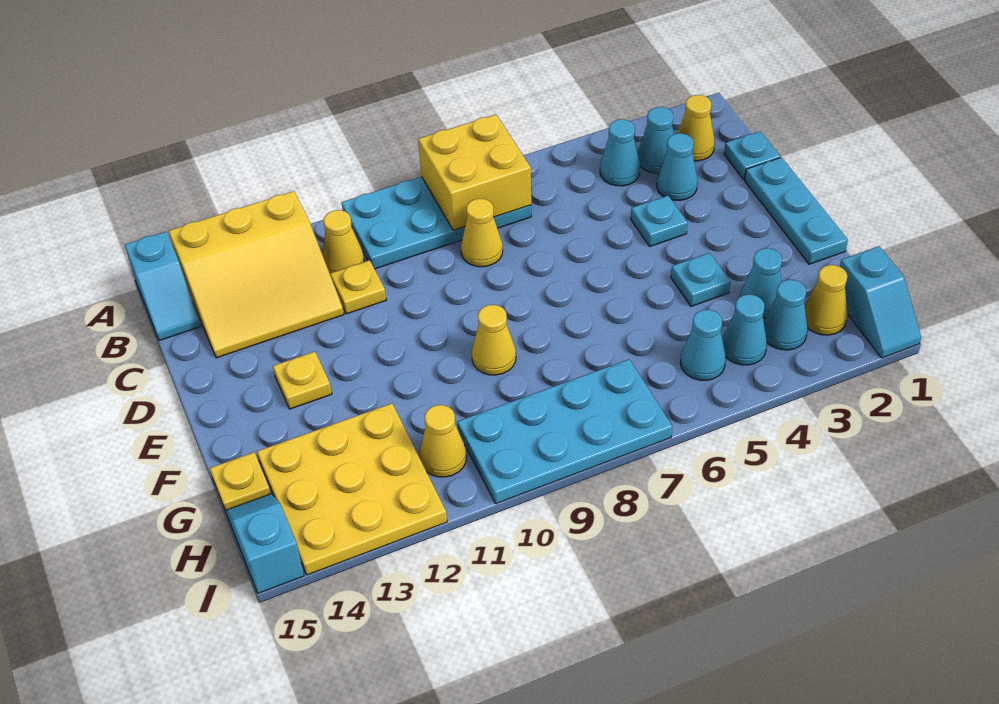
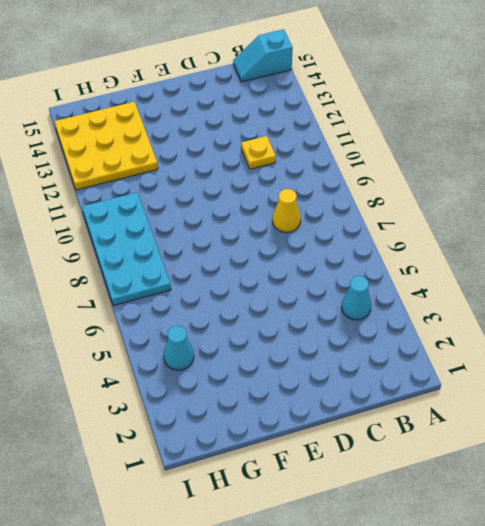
none -> cyan plate A7:B10 level 1
none -> yellow slope A12:C14 level 1 top A
none -> yellow cone B2 level 1

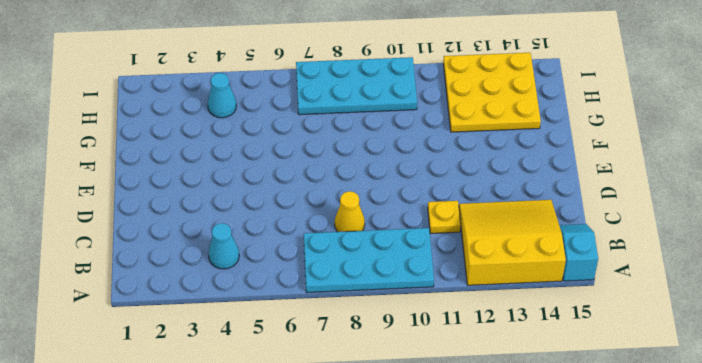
none -> yellow cone B2 level 1
none -> cyan cone B3 level 1
none -> yellow cone B11 level 1

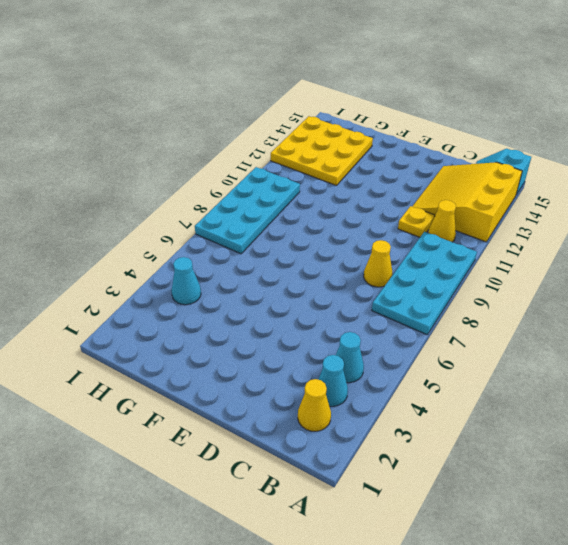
none -> cyan plate C1 level 1
none -> cyan cone C3 level 1
none -> cyan plate D1:F1 level 1

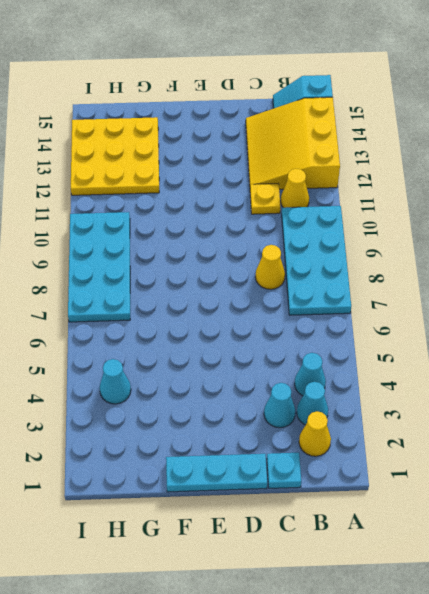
none -> cyan plate D4 level 1
none -> yellow plate E13 level 1
none -> cyan plate F4 level 1

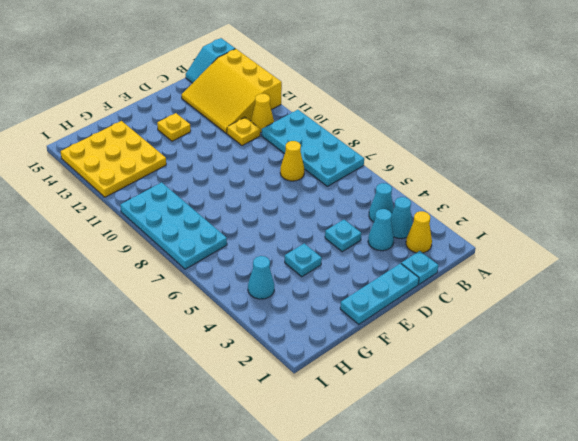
none -> yellow cone F9 level 1
none -> cyan cone G3 level 1
none -> yellow plate G15 level 1

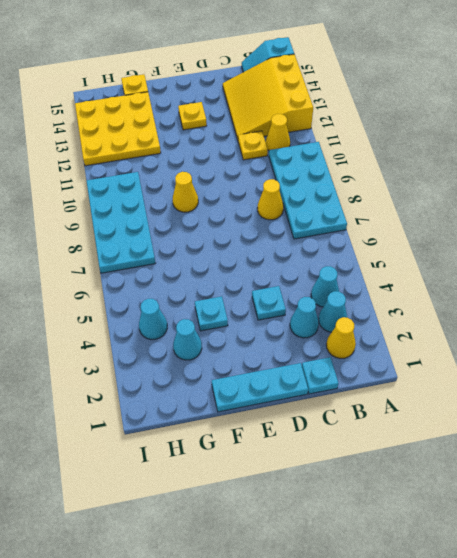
none -> cyan slope H1:I1 level 1 top H
none -> yellow cone H2 level 1
none -> cyan cone H3 level 1

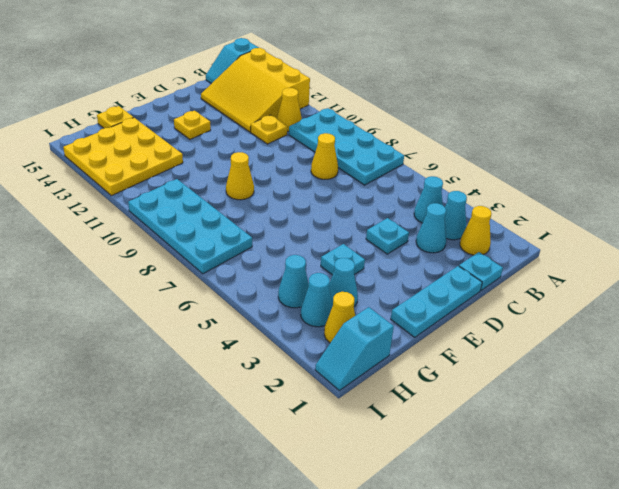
none -> cyan cone H5 level 1
none -> yellow cone H11 level 1
none -> cyan slope H15:I15 level 1 top I

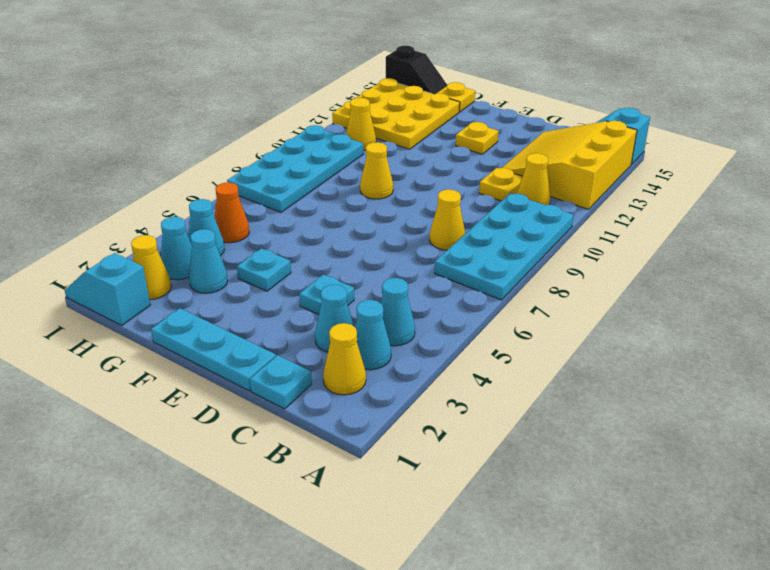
orange cone H5 level 1 -> cyan cone H5 level 1
black slope H15:I15 level 1 top I -> cyan slope H15:I15 level 1 top I
none -> yellow brick A7:B8 level 2

